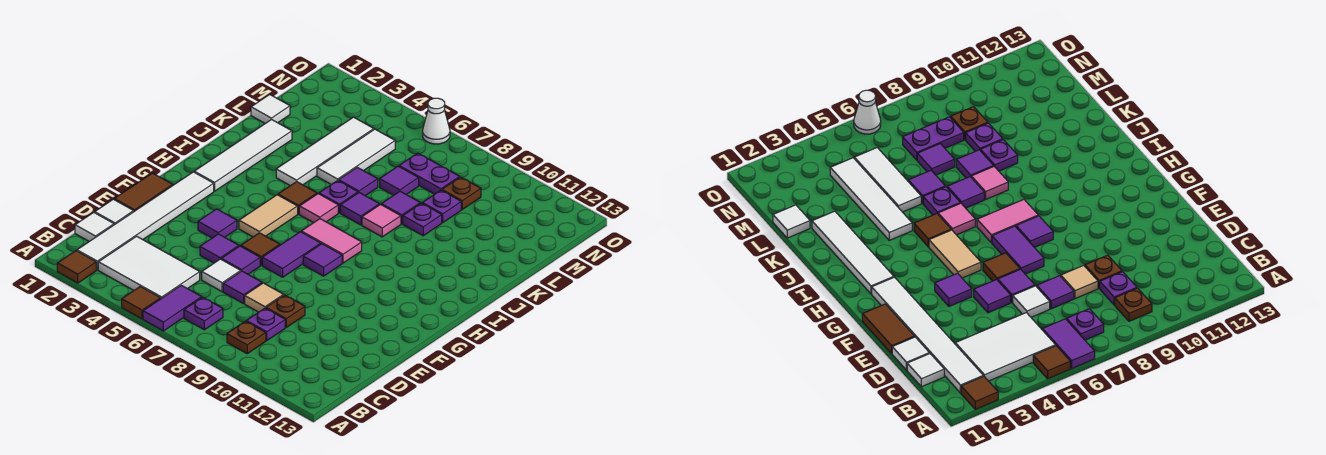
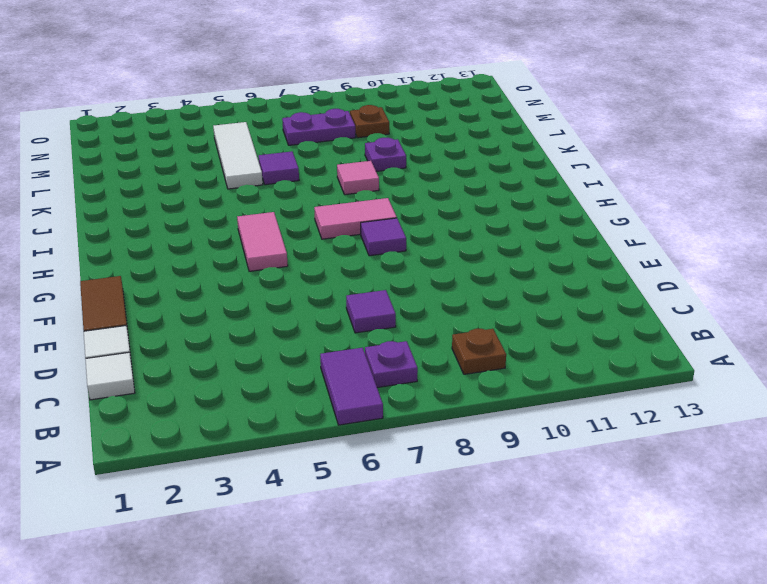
pink tile G5:H5 level 1 -> tan tile G5:H5 level 1
none -> brown tile A2 level 1
none -> brown tile A5 level 1
none -> white tile B2:G2 level 1
none -> white tile B3:C5 level 1

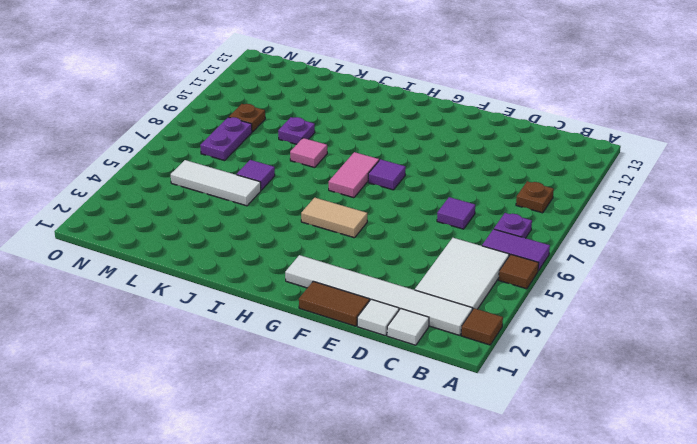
none -> purple plate C9 level 1
none -> white tile D6 level 1
none -> tan tile D8 level 1
none -> brown plate D9 level 1

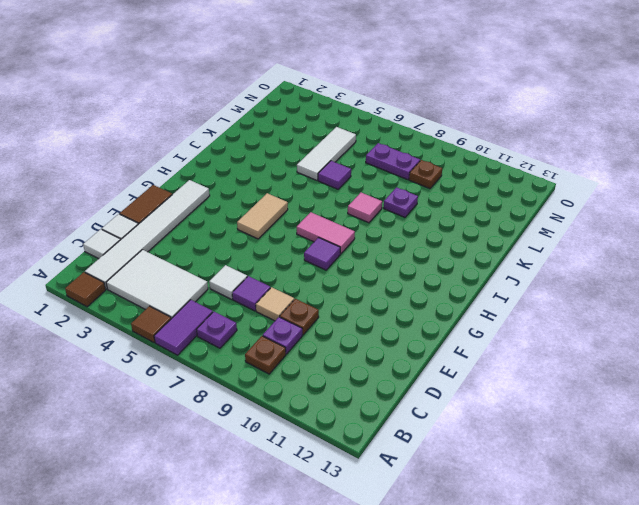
none -> purple tile E5 level 1
none -> purple tile E6 level 1
none -> purple tile F4 level 1
none -> brown tile F6 level 1

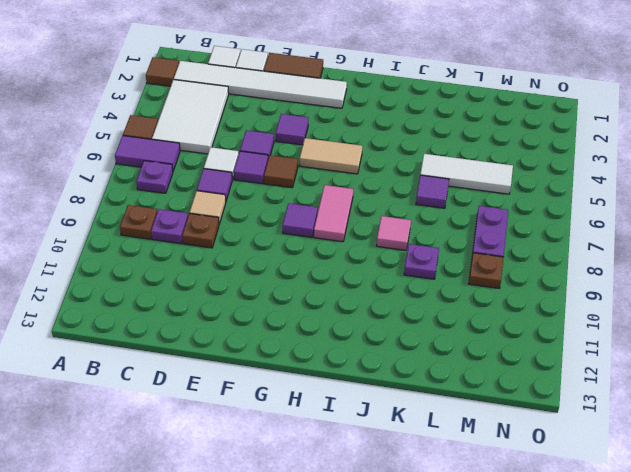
none -> purple tile F7:G7 level 1
none -> white tile H2:K2 level 1
none -> brown tile I5 level 1
none -> pink tile I6 level 1

